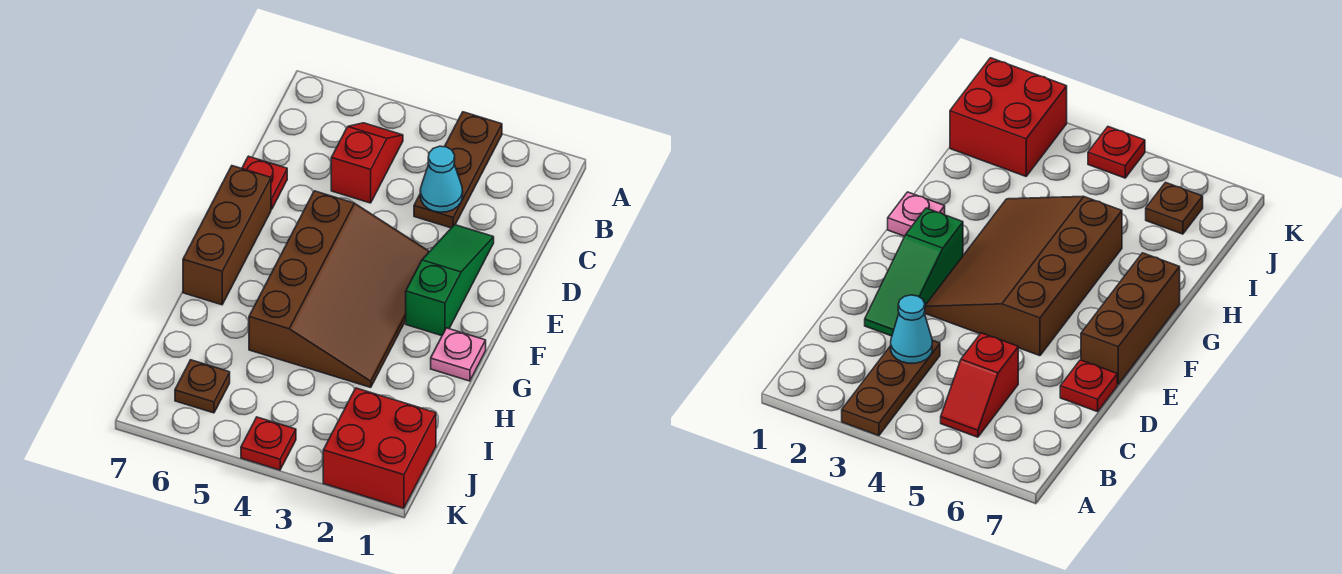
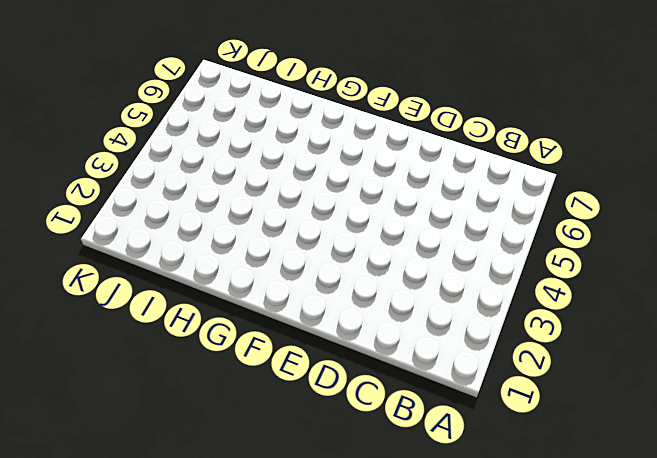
none -> brown plate A3:C3 level 1
none -> red slope B5:C5 level 1 top C

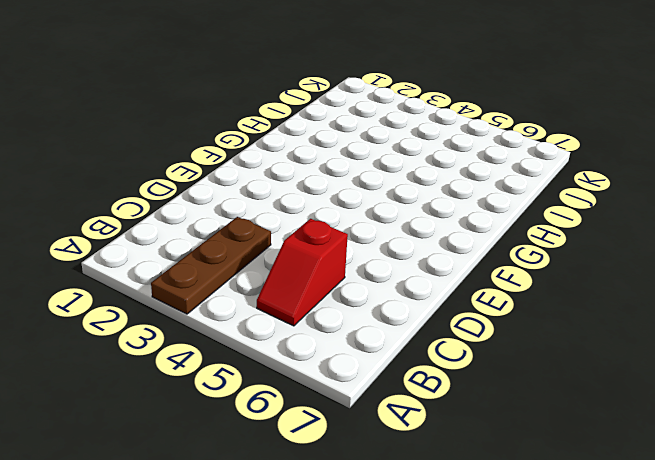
none -> green slope D2:F2 level 1 top F
none -> red plate D7 level 1

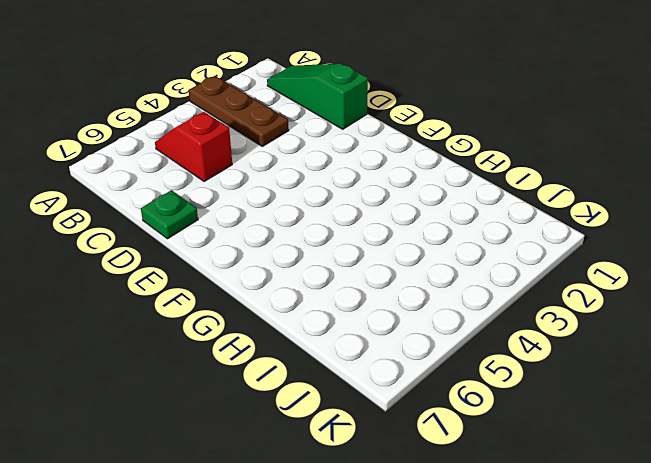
green slope B1:D1 level 1 top D -> green slope D2:F2 level 1 top F
green plate D7 level 1 -> red plate D7 level 1
none -> brown slope E3:H5 level 1 top 5
none -> brown brick E7:G7 level 1

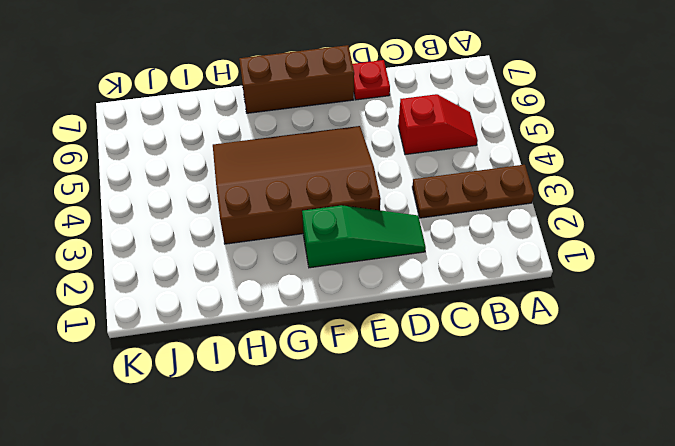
brown slope E3:H5 level 1 top 3 -> brown slope E3:H5 level 1 top 5
none -> pink plate G1 level 1
none -> red brick J1:K2 level 1

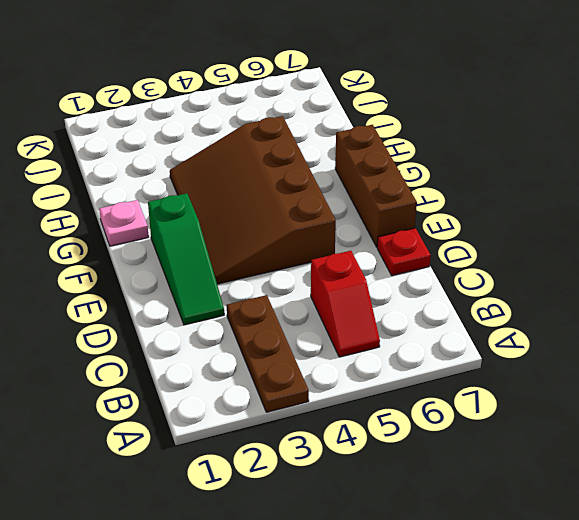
none -> red brick J1:K2 level 1
none -> brown plate J6 level 1

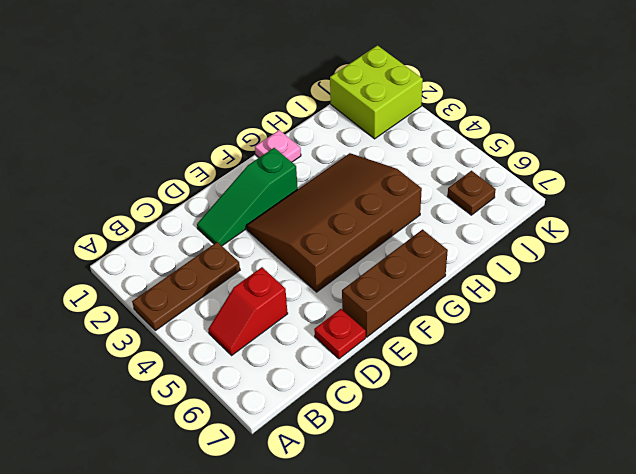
lime brick J1:K2 level 1 -> red brick J1:K2 level 1
none -> red plate K4 level 1
none -> cyan cone C3 level 2

